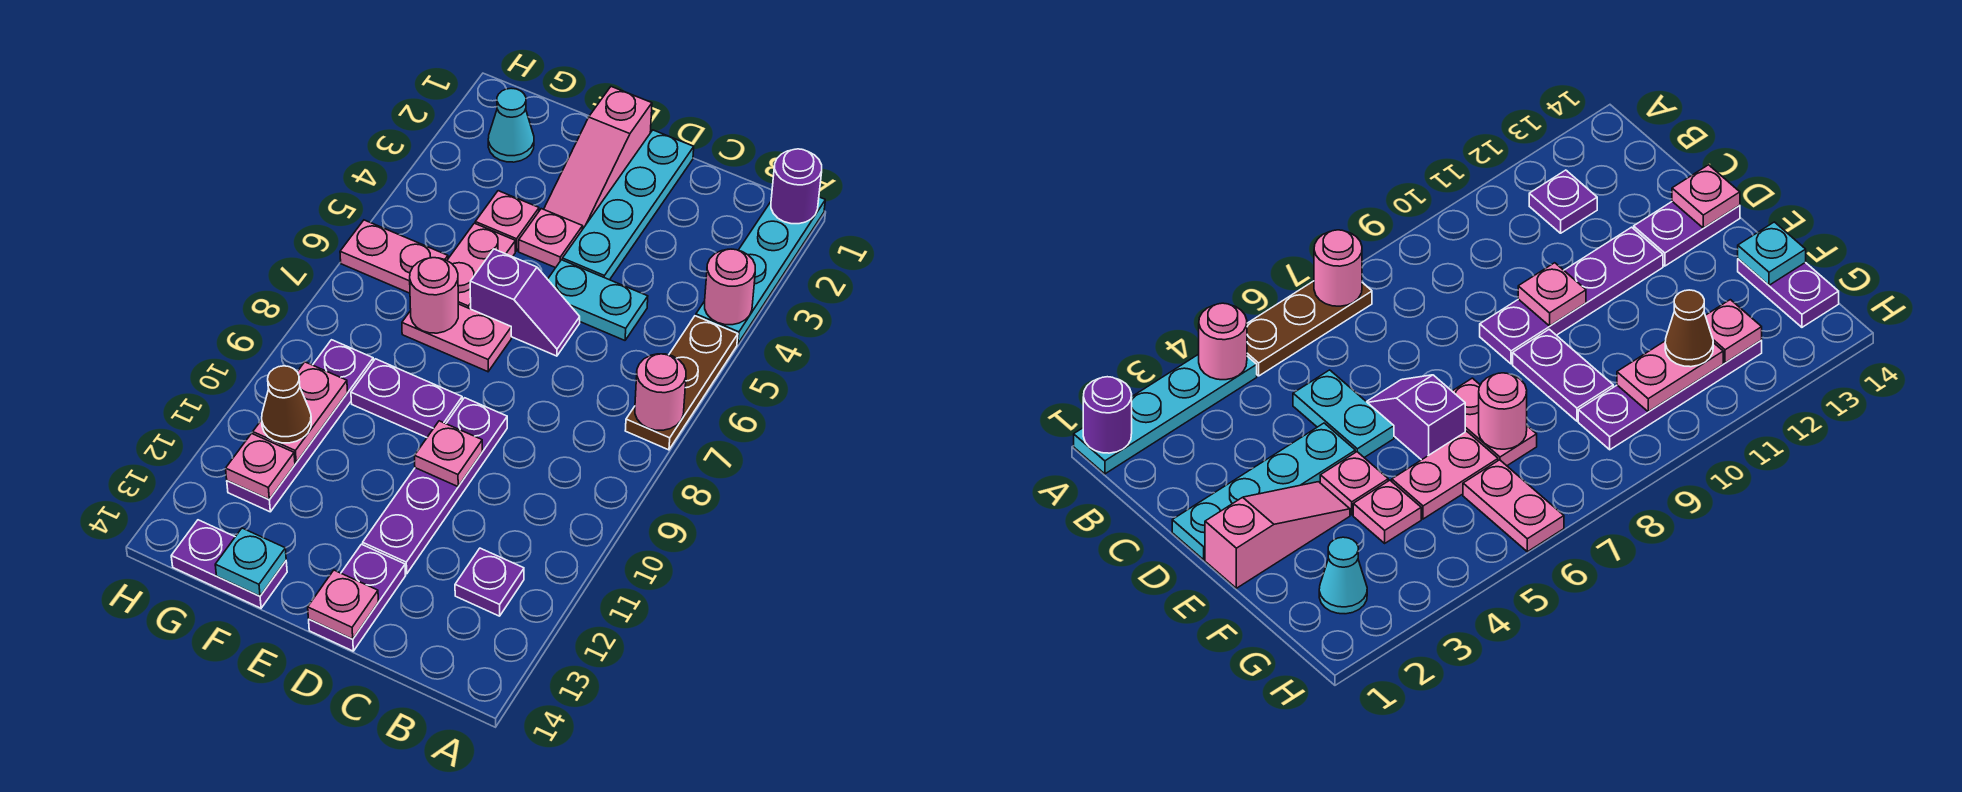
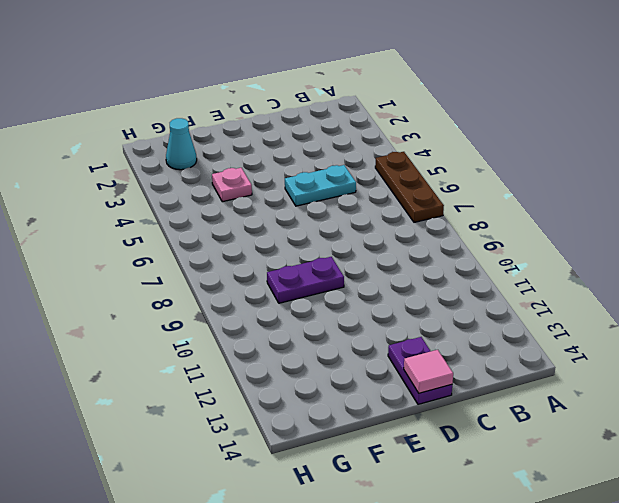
pink tile D14 level 2 -> pink plate D14 level 2
none -> cyan plate A1:A4 level 1
none -> purple plate B12 level 1
none -> cyan plate D1:D4 level 1

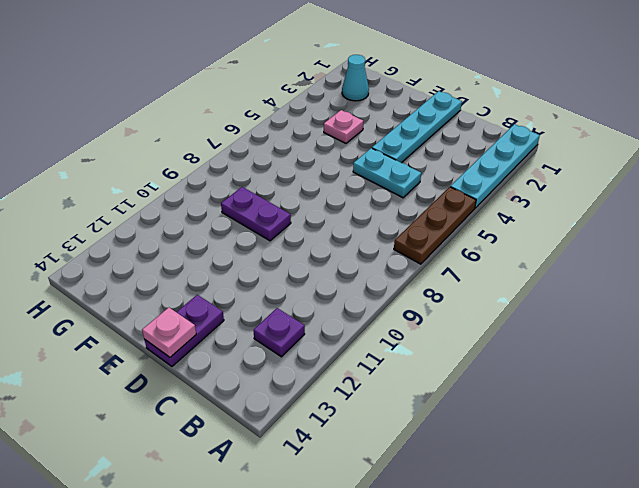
none -> purple slope D6:E6 level 1 top E
none -> purple plate D9:D12 level 1
none -> pink slope E1:E3 level 1 top 1

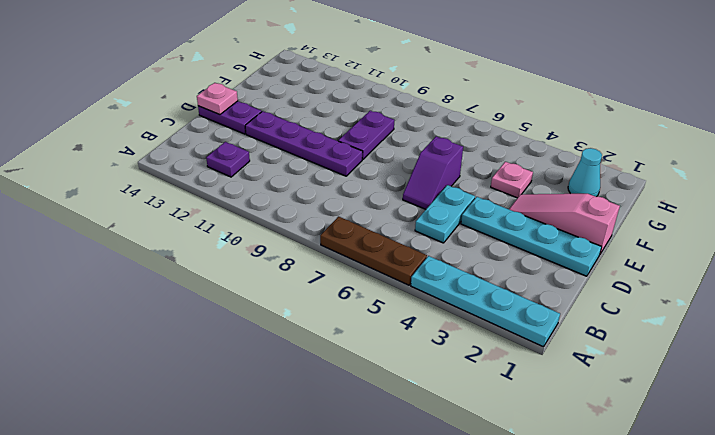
none -> pink plate E4 level 1
none -> pink plate E7:F7 level 1
none -> pink plate F5:F6 level 1

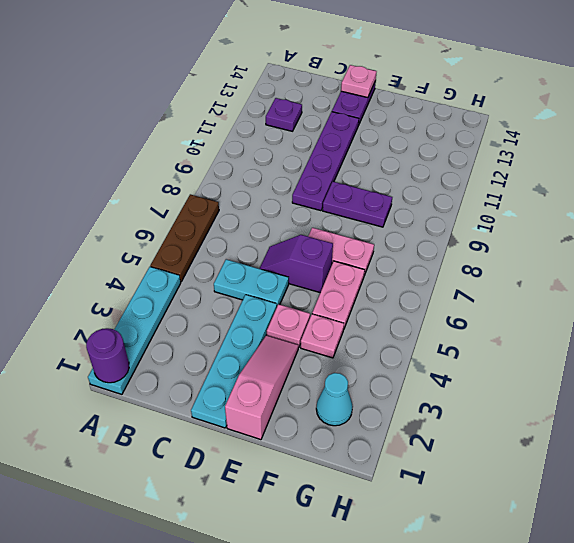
none -> purple plate F14:G14 level 1
none -> pink plate G6:H6 level 1
none -> purple plate G9:G12 level 1

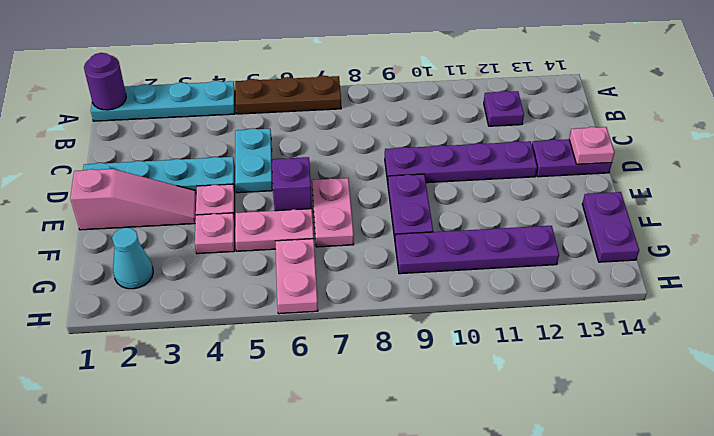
none -> pink round brick A4 level 2
none -> pink round brick A7 level 2
none -> pink plate D10 level 2

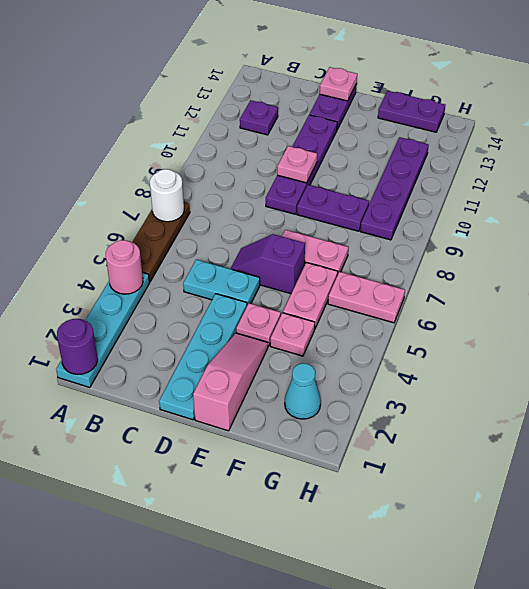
white round brick A7 level 2 -> pink round brick A7 level 2
none -> pink round brick F7 level 2
none -> cyan plate F14 level 2
none -> pink plate G10:G11 level 2

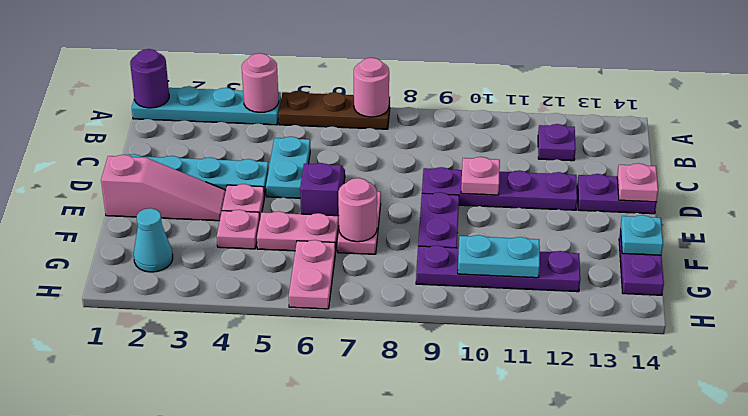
cyan plate G10:G11 level 2 -> pink plate G10:G11 level 2
none -> pink plate G12 level 2
none -> brown cone G11 level 3

